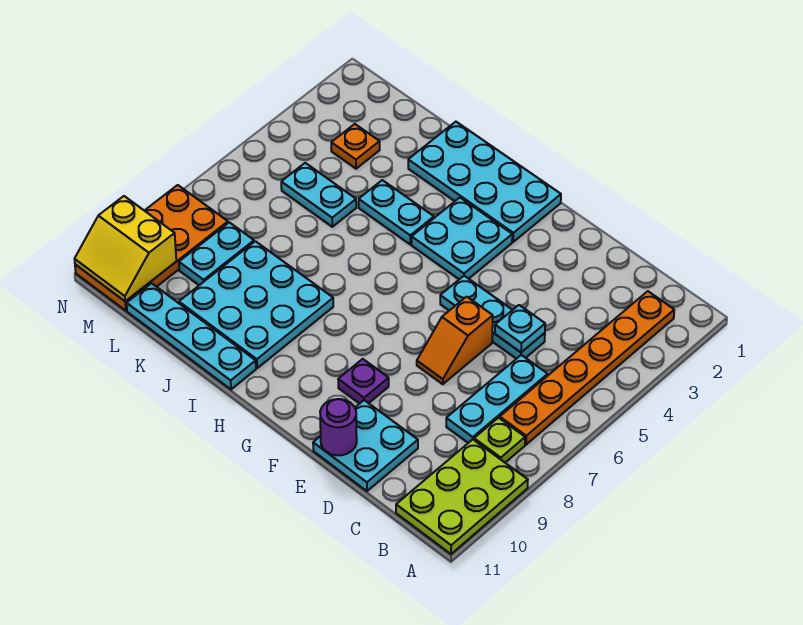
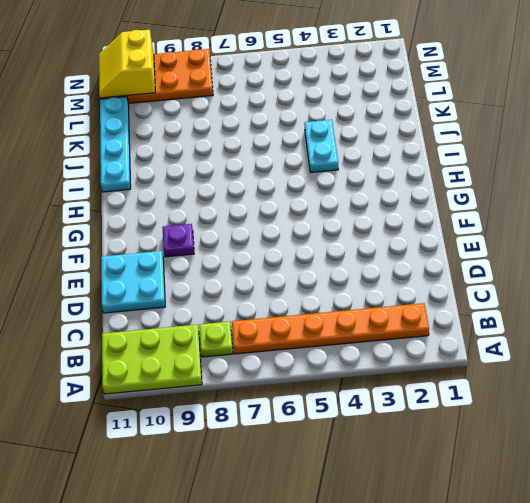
none -> cyan plate C6:C8 level 1
none -> cyan plate D5:F5 level 1
none -> orange slope E6:E7 level 1 top 6

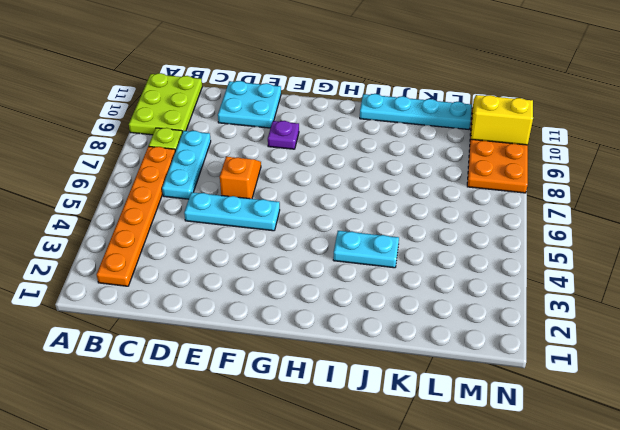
none -> cyan plate G1:J2 level 1
none -> cyan plate G3:H4 level 1
none -> cyan plate I8:K10 level 1

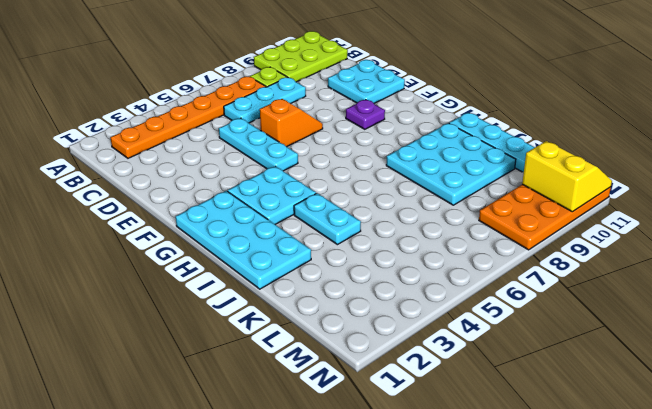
none -> cyan plate K5:L5 level 1
none -> orange plate L3 level 1
none -> cyan plate L8:L9 level 1

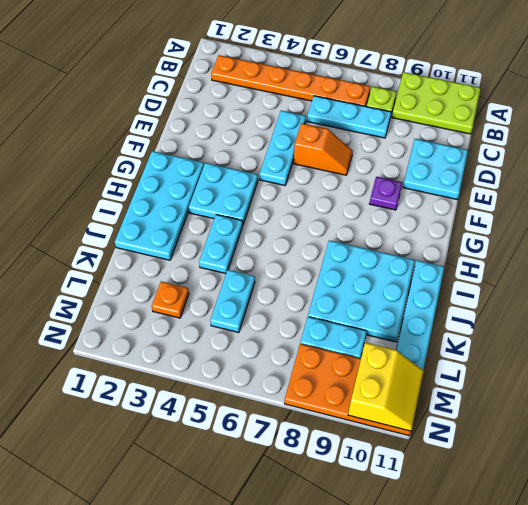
none -> cyan plate D5 level 2
none -> purple round brick E11 level 2

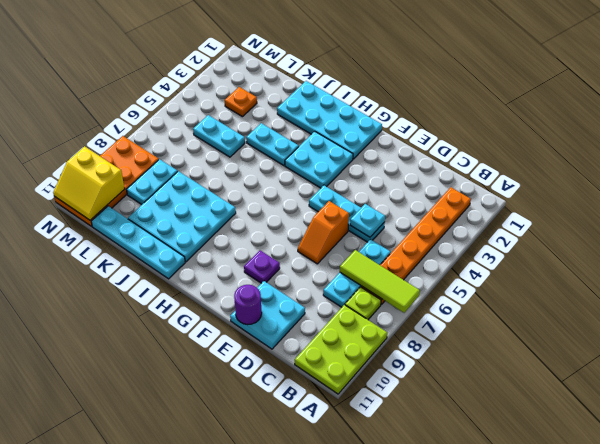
lime tile A7:C7 level 2 -> none

